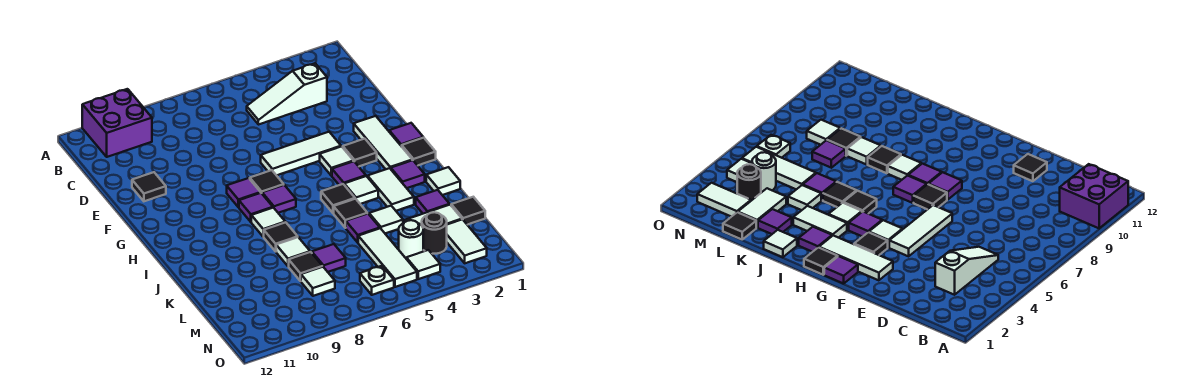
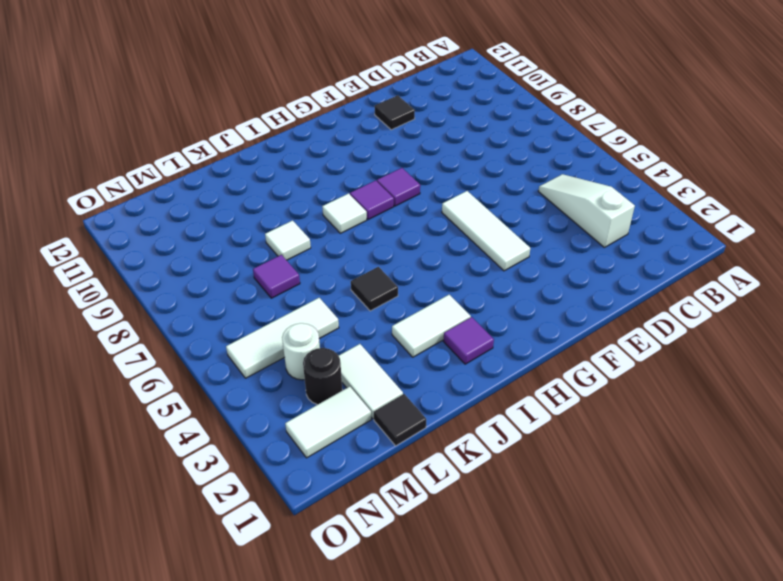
none -> purple brick A10:B11 level 1
none -> white tile F2:H2 level 1
none -> purple tile G1 level 1
none -> black tile G3 level 1

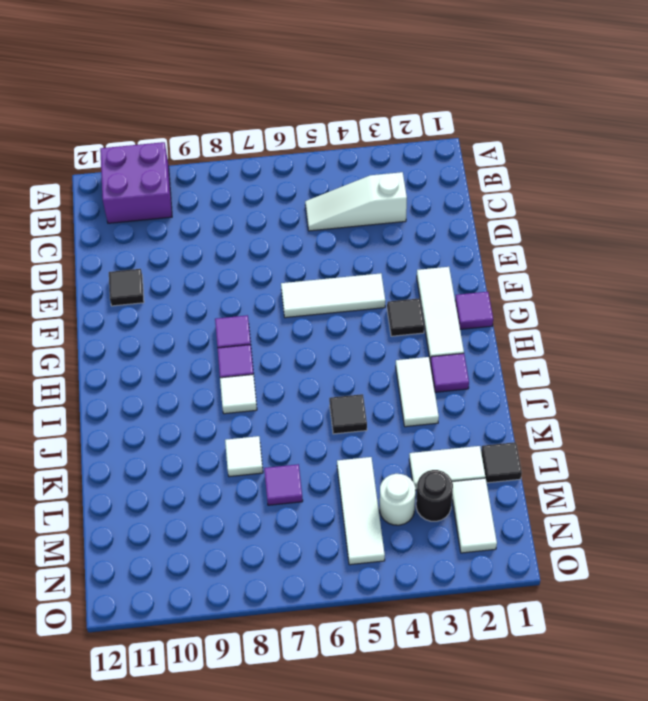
none -> white tile G4 level 1
none -> black tile G7 level 1
none -> black tile H1 level 1
none -> purple tile H4 level 1

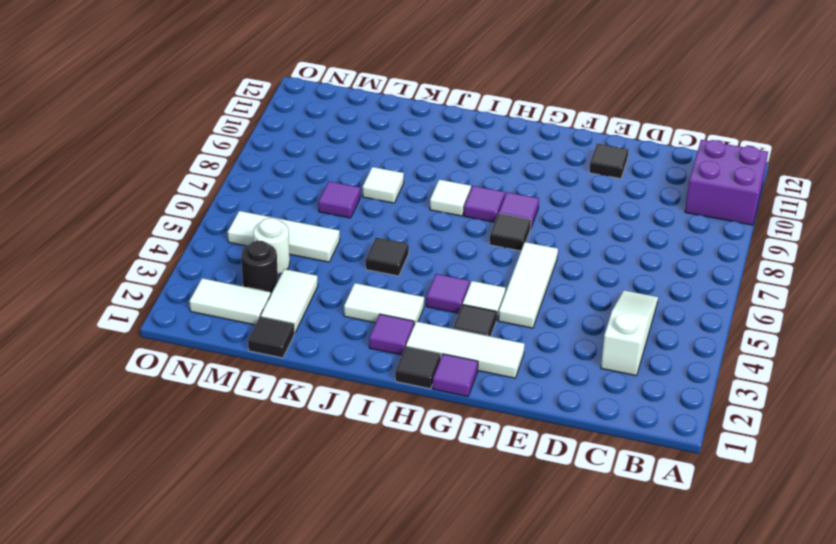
none -> purple tile H7 level 1
none -> white tile I4 level 1
none -> black tile I5 level 1
none -> white tile J1 level 1

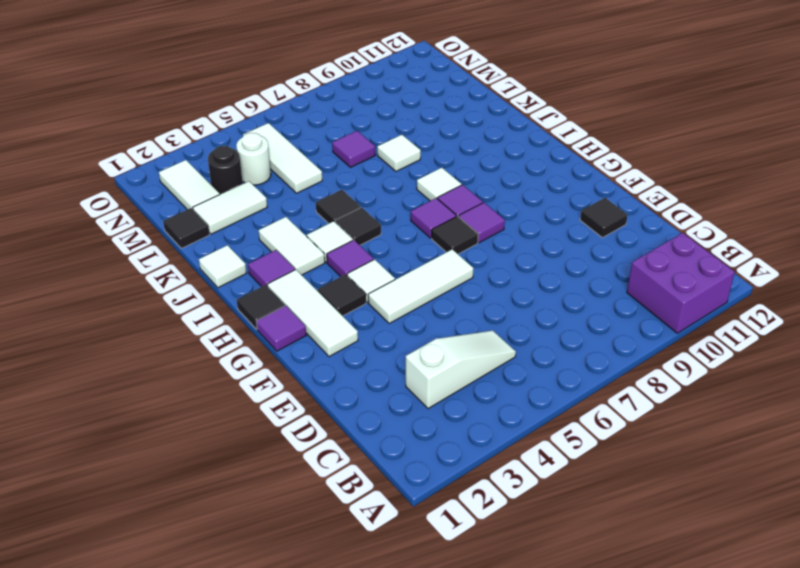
none -> black tile J8 level 1
none -> purple tile K2 level 1
none -> white tile K4 level 1
none -> purple tile K5 level 1

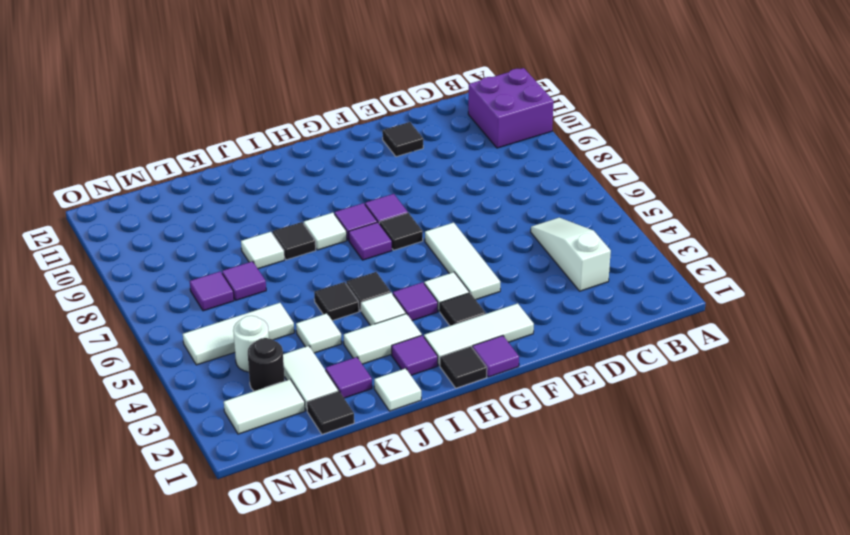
purple tile M7 level 1 -> purple tile K5 level 1
none -> black tile L8 level 1
none -> white tile M8 level 1
none -> white tile N4 level 1
none -> white plate N6 level 1

